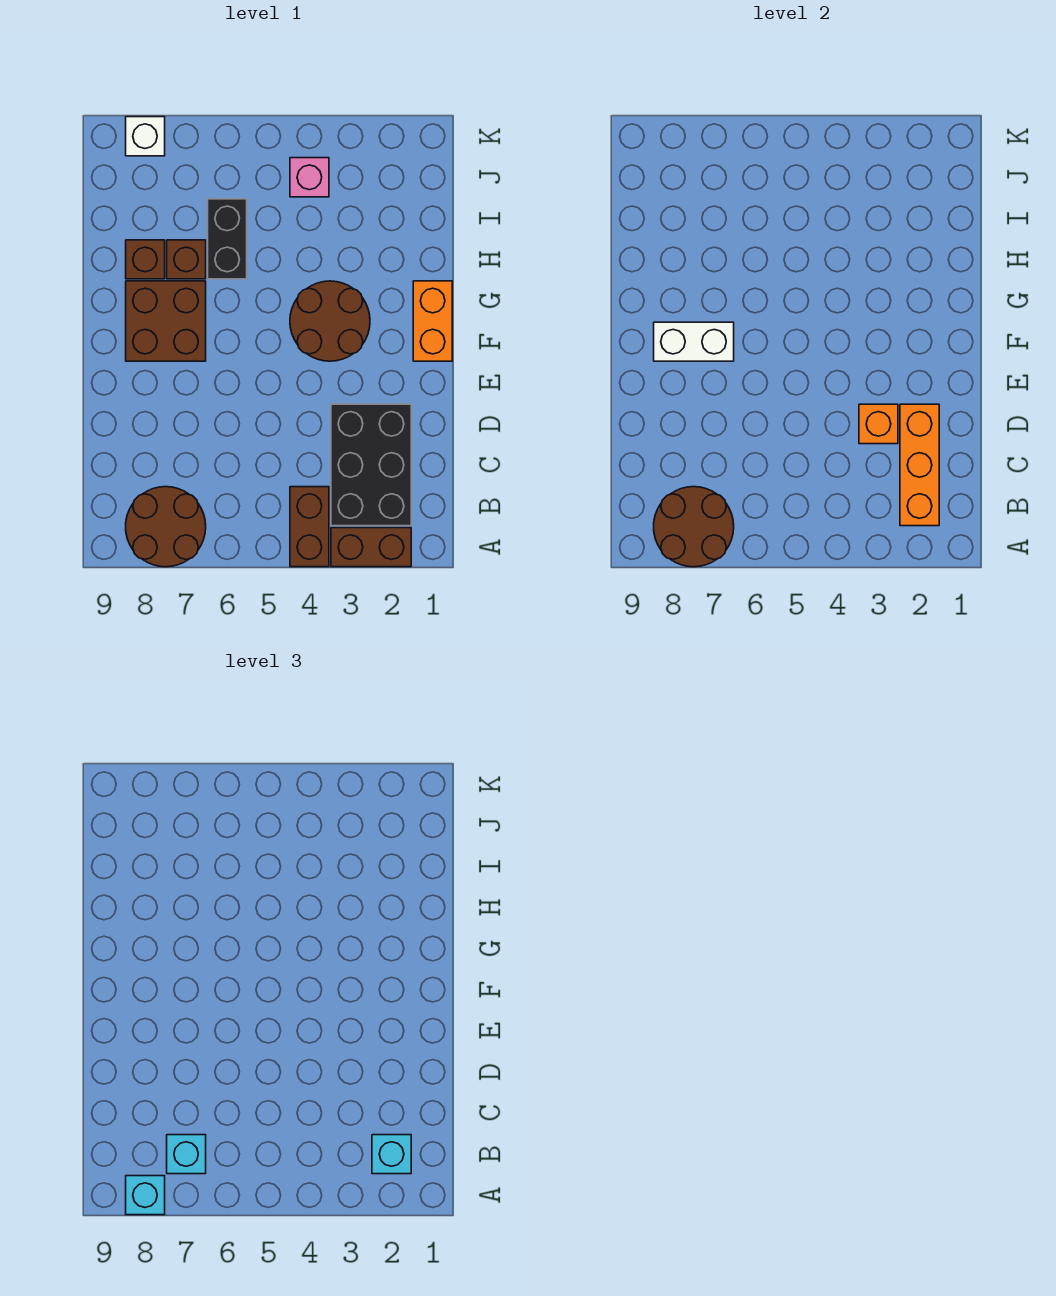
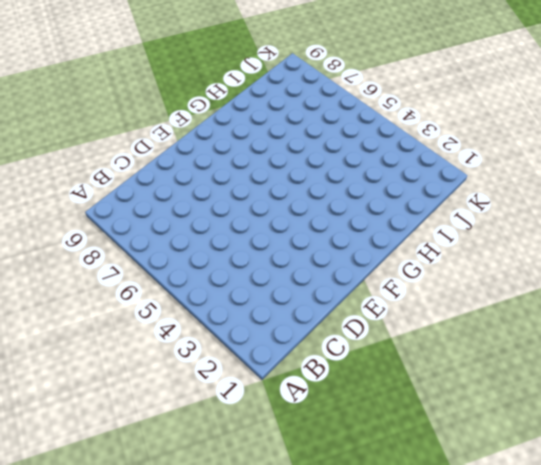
none -> brown brick A2:A3 level 1
none -> brown brick A4:B4 level 1
none -> brown round brick A7:B8 level 1

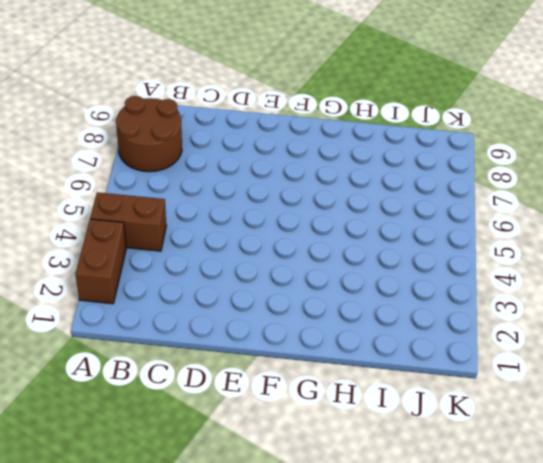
none -> black brick B2:D3 level 1
none -> orange brick F1:G1 level 1
none -> brown round brick F3:G4 level 1

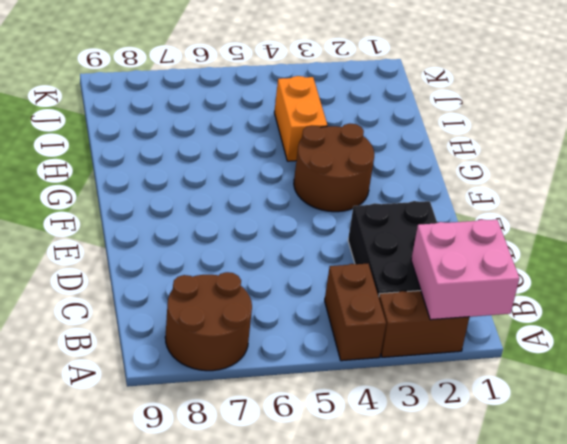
pink brick A1:B2 level 2 -> orange brick B2:D2 level 2
orange brick H4:I4 level 1 -> orange brick F1:G1 level 1
none -> brown brick F7:G8 level 1
none -> black brick H6:I6 level 1
none -> brown brick H7 level 1

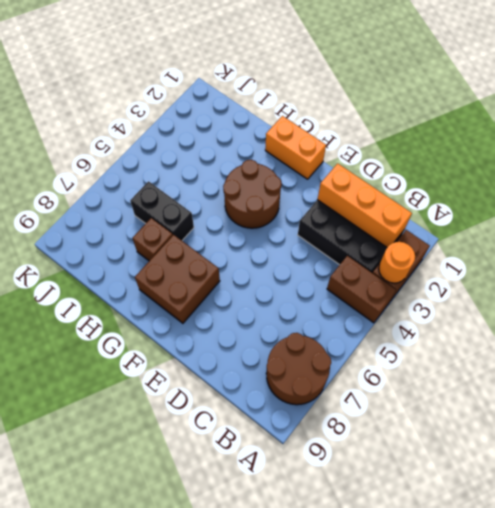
orange round brick A3 level 2 -> none
none -> brown brick H8 level 1
none -> pink brick J4 level 1
none -> white brick K8 level 1

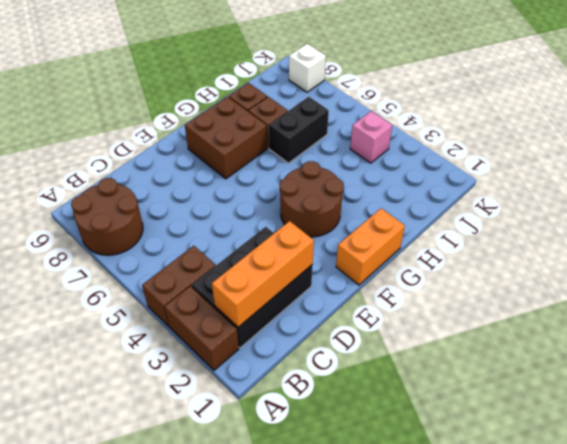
none -> brown round brick A7:B8 level 2
none -> orange brick D3 level 2
none -> white brick F7:F8 level 2

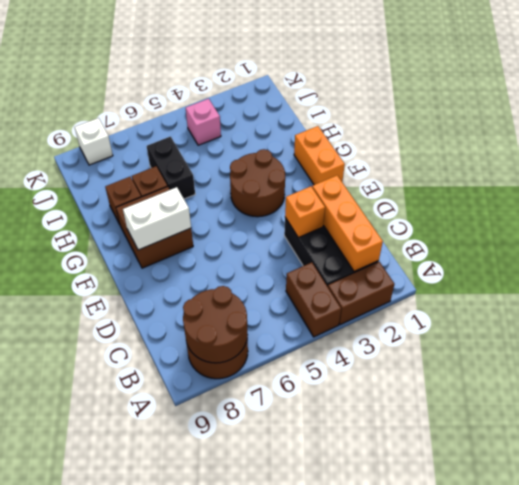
none -> cyan brick A8 level 3
none -> cyan brick B2 level 3
none -> cyan brick B7 level 3

